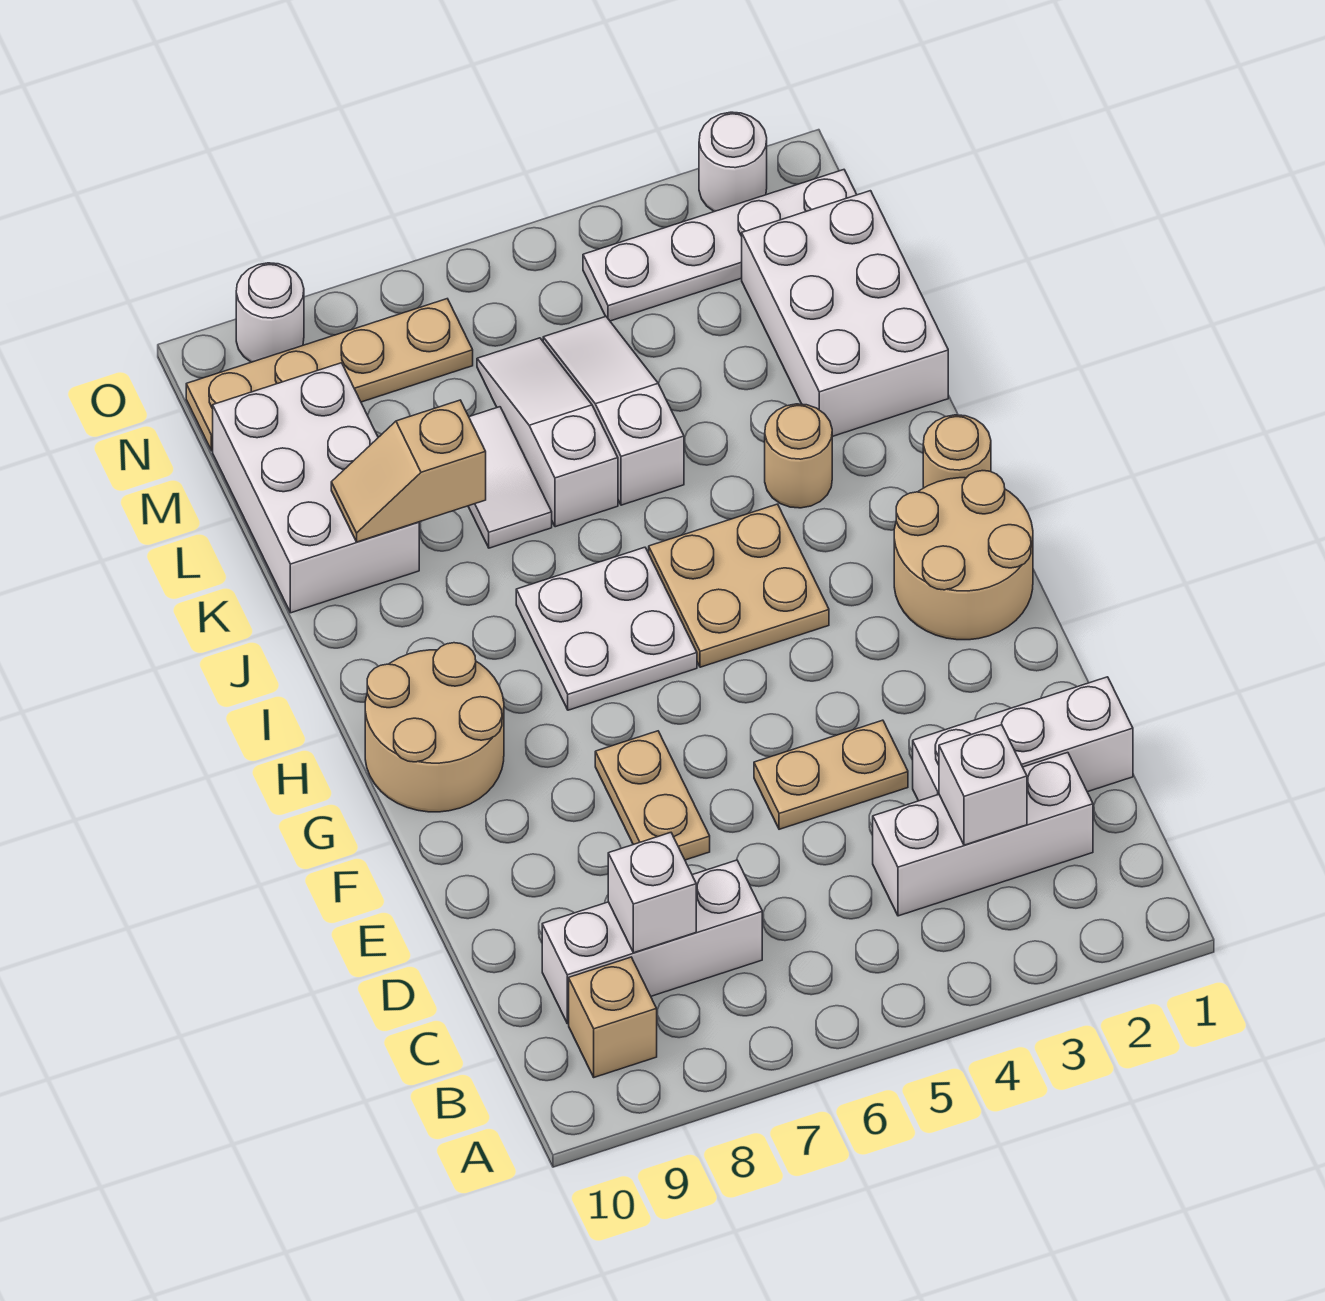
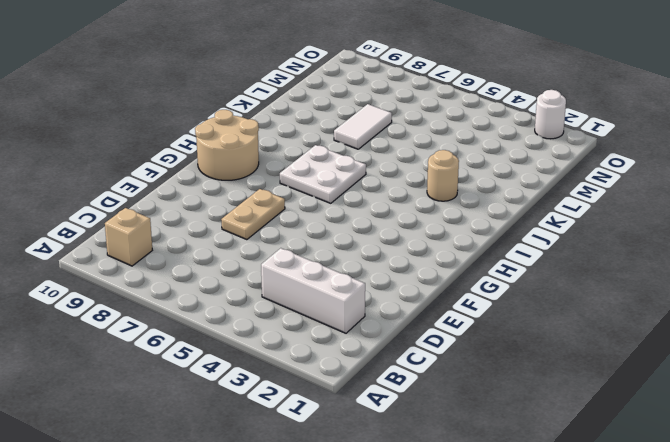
none -> white brick C7:C9 level 1
none -> white brick D1:D3 level 1
none -> tan plate E4:E5 level 1

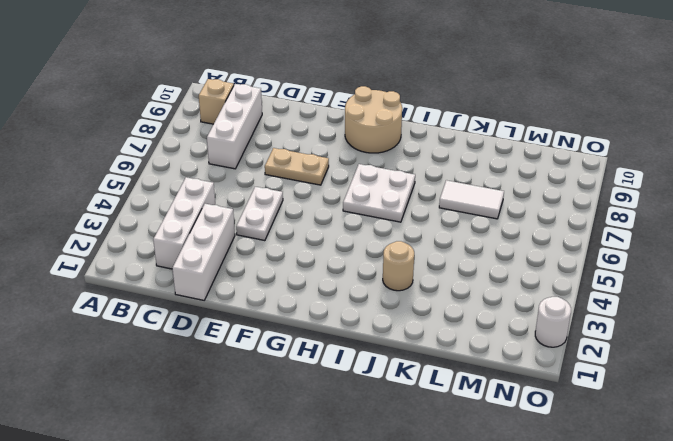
white plate E4:E5 level 1 -> tan plate E4:E5 level 1
none -> tan round brick G1:H2 level 1
none -> tan plate H4:I5 level 1
none -> tan round brick I1 level 1

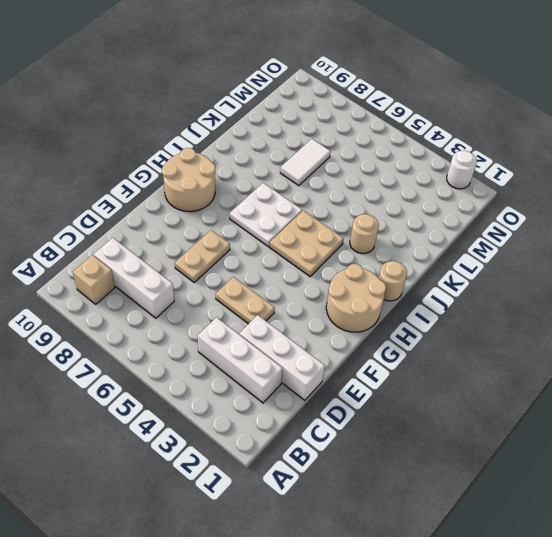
none -> white brick K1:M2 level 1
none -> white slope K5:M5 level 1 top K
none -> white slope K6:M6 level 1 top K

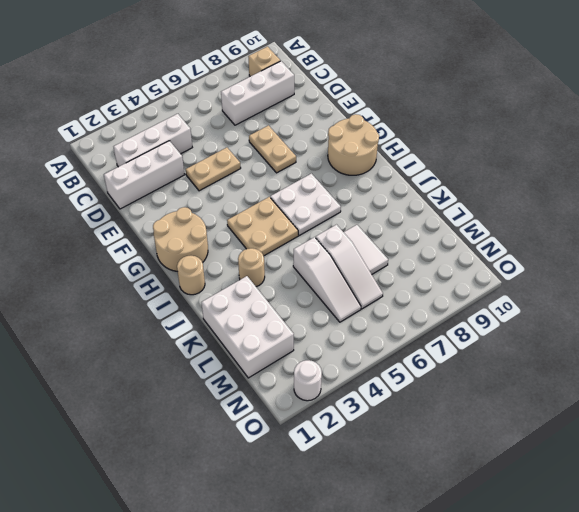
none -> white brick K9:M10 level 1
none -> white plate N1:N4 level 1
none -> tan plate N7:N10 level 1

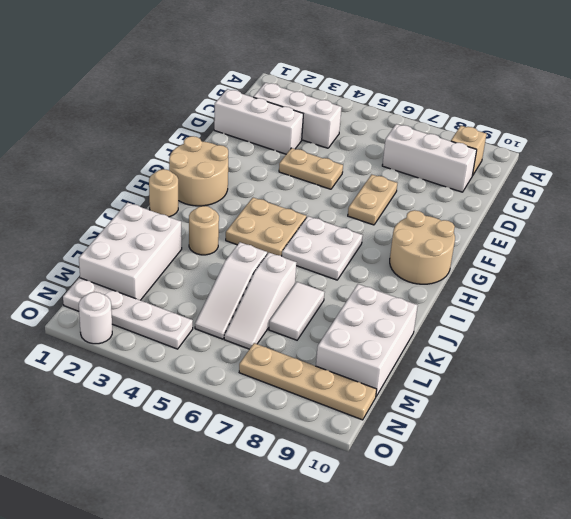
none -> white round brick O9 level 1
none -> white brick C3 level 2
none -> white brick C8 level 2

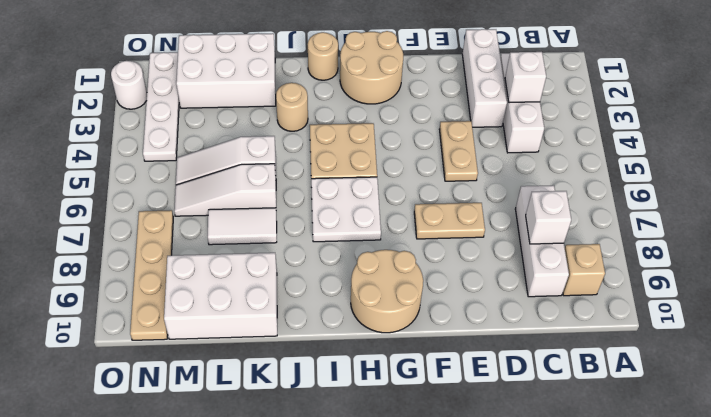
none -> white round brick O9 level 1
none -> tan slope K8:K9 level 2 top 8

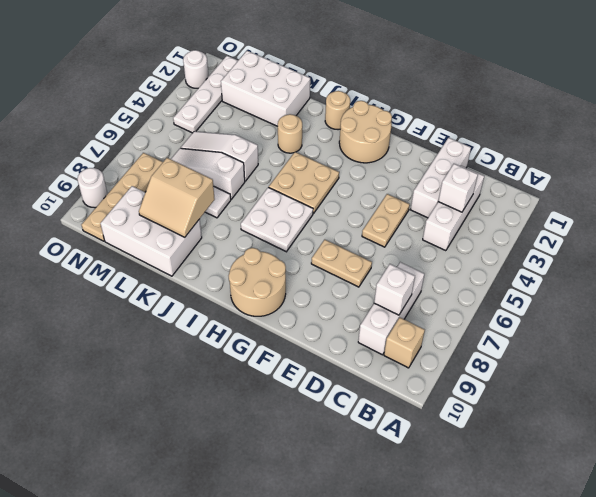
tan slope K8:L9 level 2 top 8 -> tan slope K8:K9 level 2 top 8

